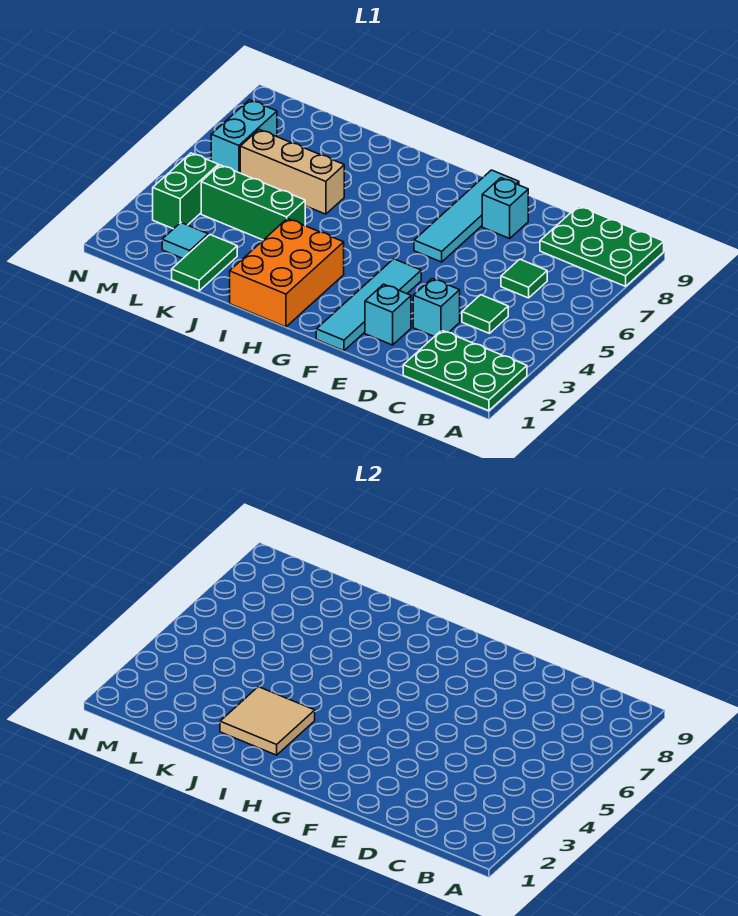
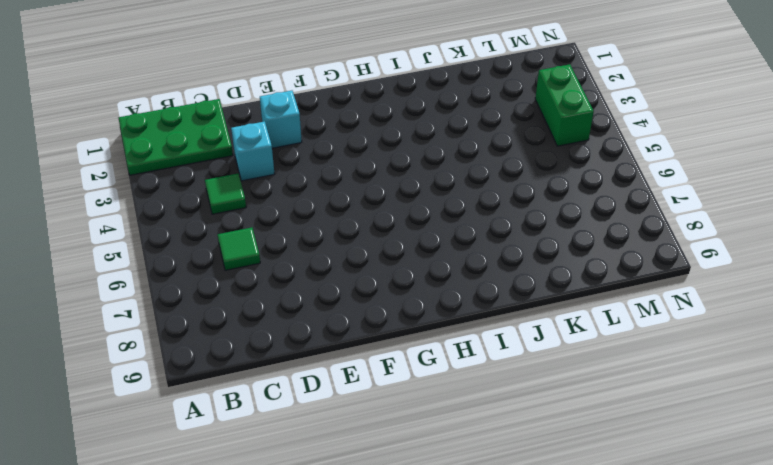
none -> green plate A8:C9 level 1
none -> cyan brick E8 level 1
none -> cyan tile F1:F4 level 1

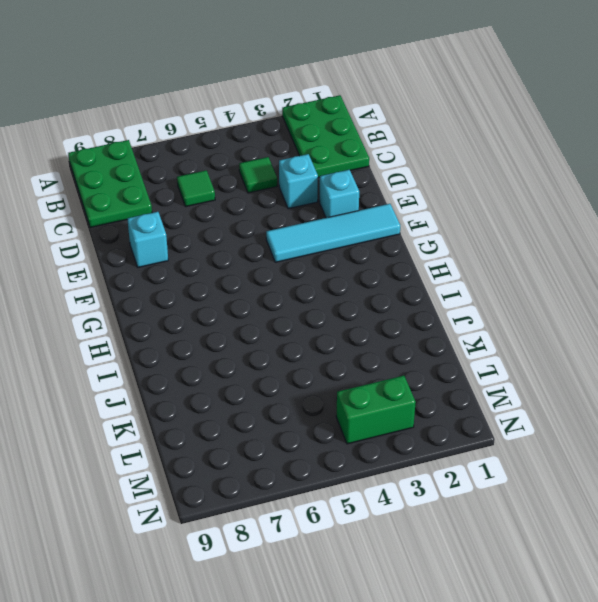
none -> cyan tile F6:F9 level 1
none -> orange brick H1:I3 level 1
none -> green brick J4:L4 level 1

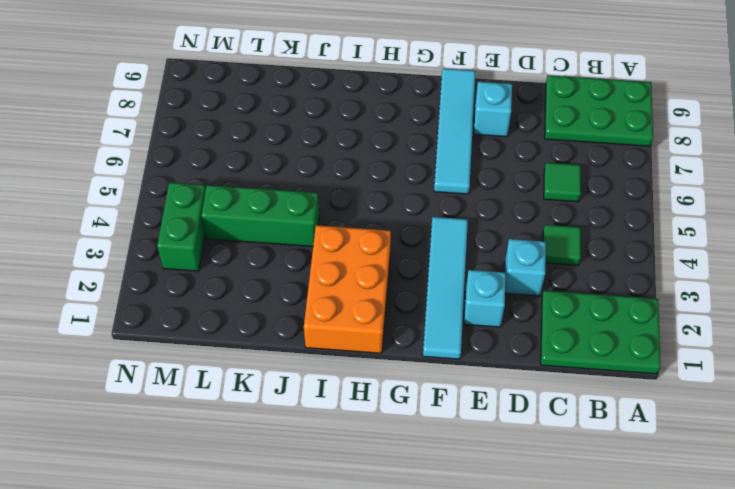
none -> tan brick J6:L6 level 1
none -> green tile K1:K2 level 1
none -> cyan tile L2 level 1

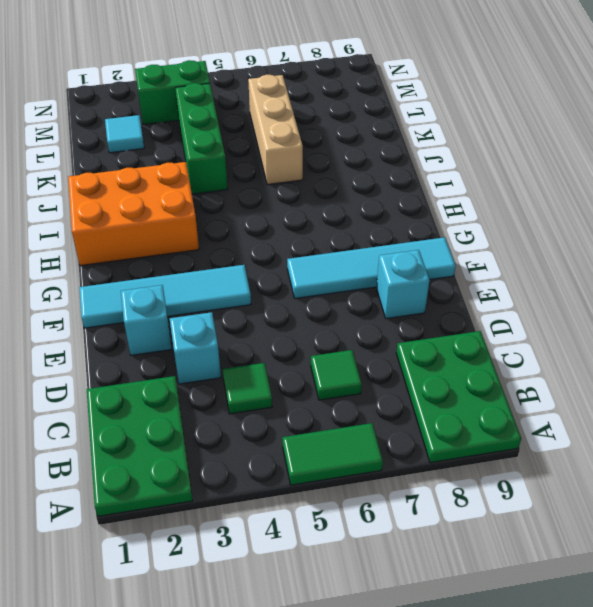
green tile A5:A6 level 1 -> green tile K1:K2 level 1
none -> cyan brick M6:M7 level 1
none -> tan tile I2:J3 level 2

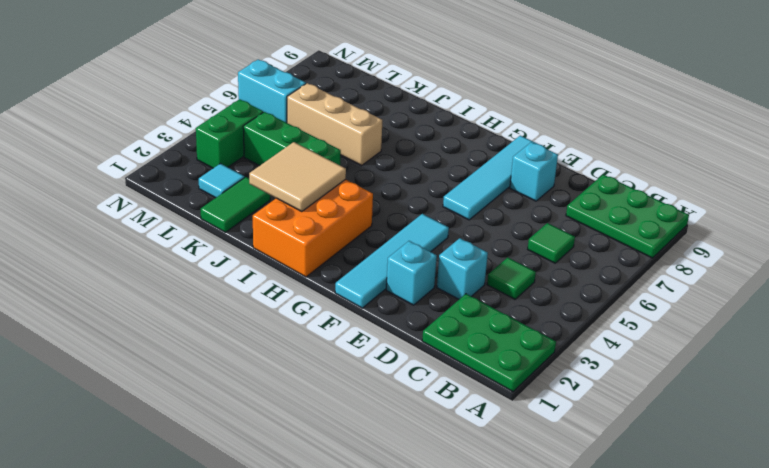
cyan brick M6:N6 level 1 -> cyan brick M6:M7 level 1

